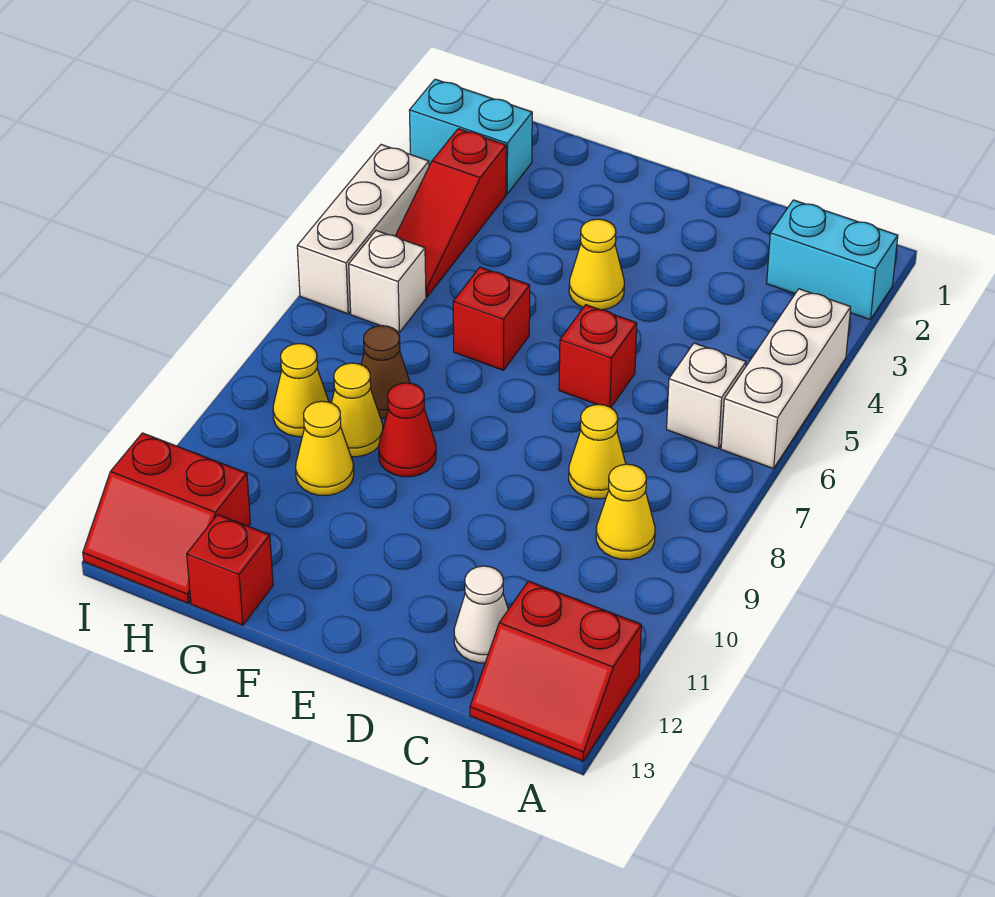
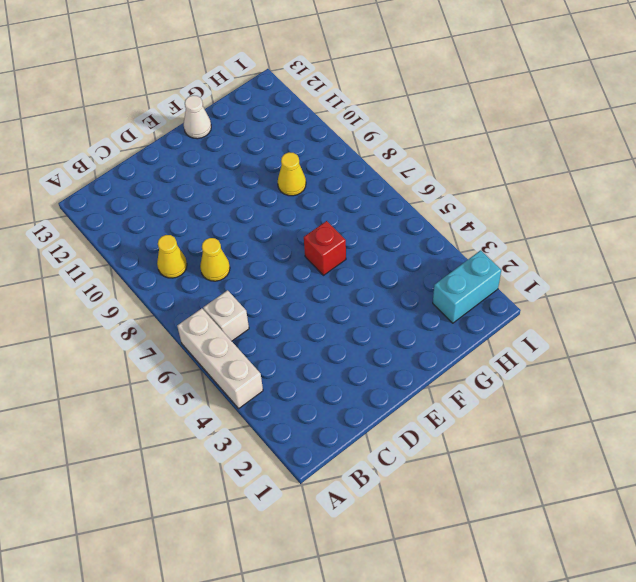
white cone F13 level 1 -> white cone C12 level 1
none -> cyan brick A2:B2 level 1
none -> red slope A12:B13 level 1 top 12
none -> red brick D6 level 1

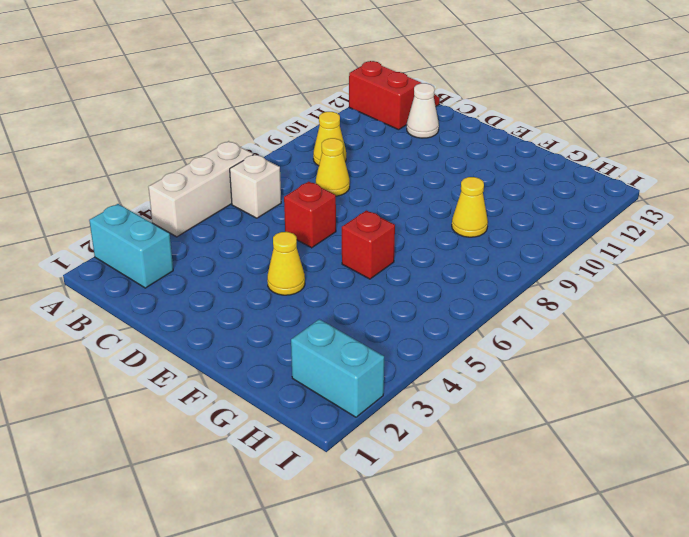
none -> red cone F9 level 1
none -> brown cone G8 level 1
none -> yellow cone G10 level 1

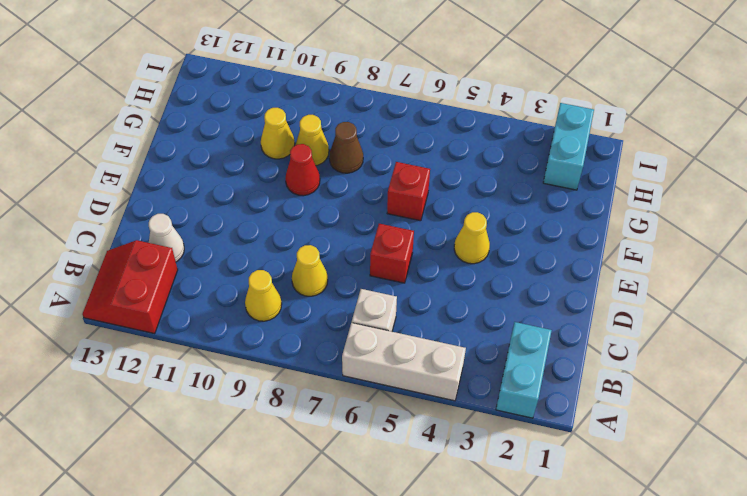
none -> red brick G13 level 1
none -> red slope H3:H5 level 1 top 3
none -> white brick H6 level 1

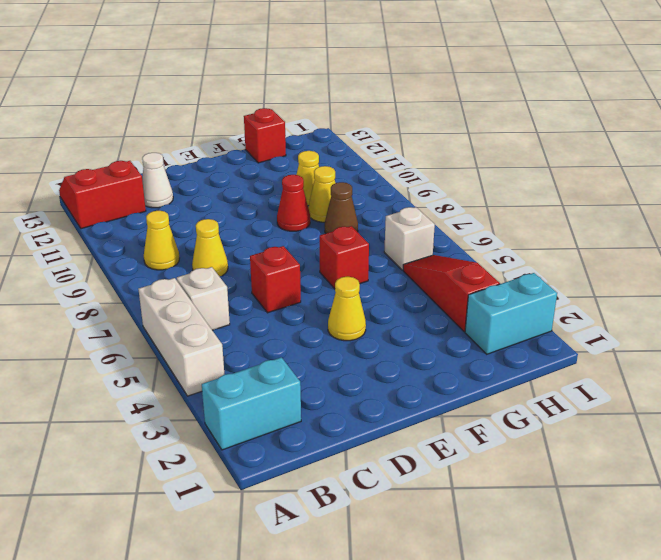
none -> yellow cone H9 level 1
none -> red slope H12:I13 level 1 top 12
none -> white brick I4:I6 level 1

